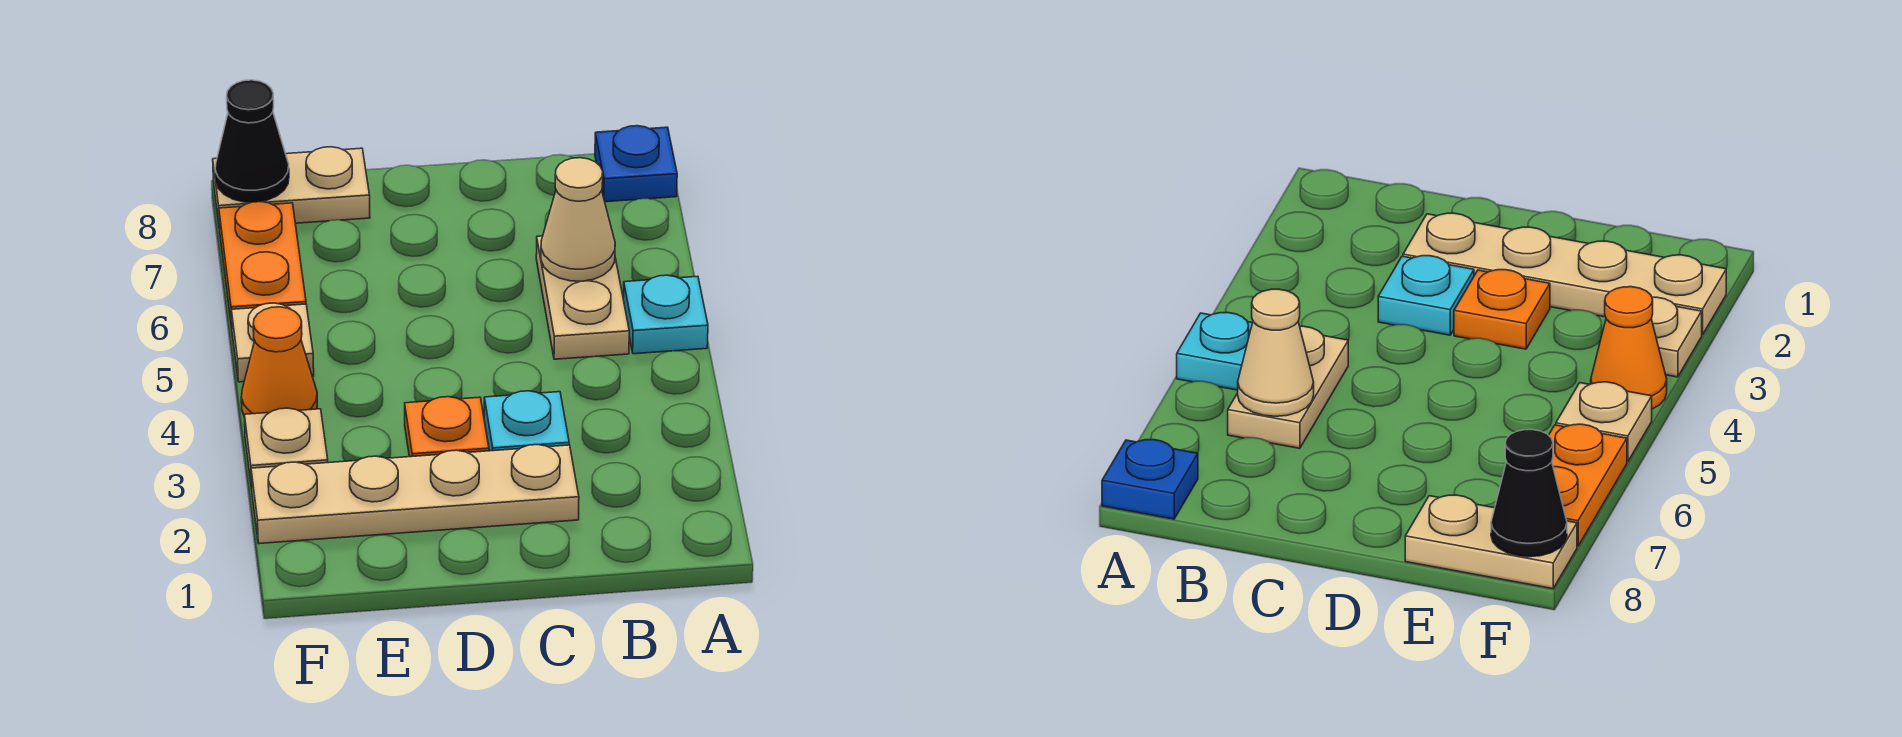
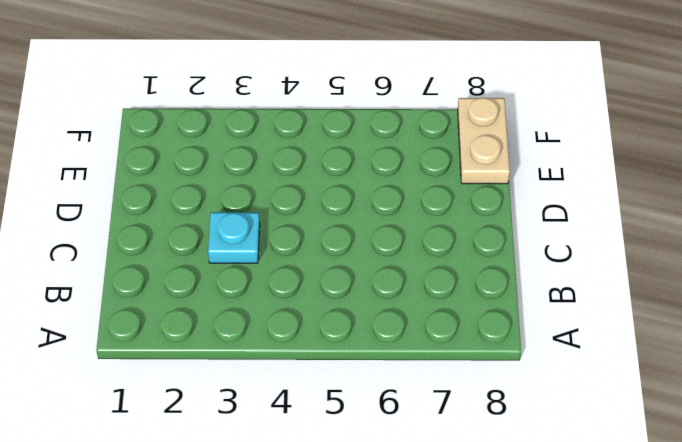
none -> cyan plate A5 level 1
none -> blue plate A8 level 1
none -> tan plate B5:B6 level 1

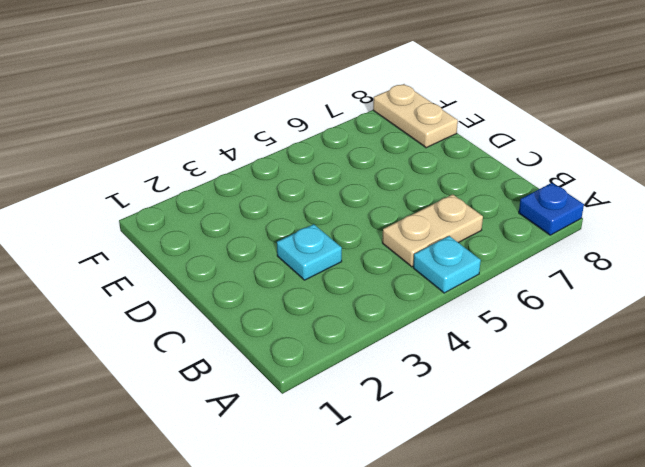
none -> tan plate C2:F2 level 1
none -> orange plate D3 level 1
none -> tan plate F3 level 1

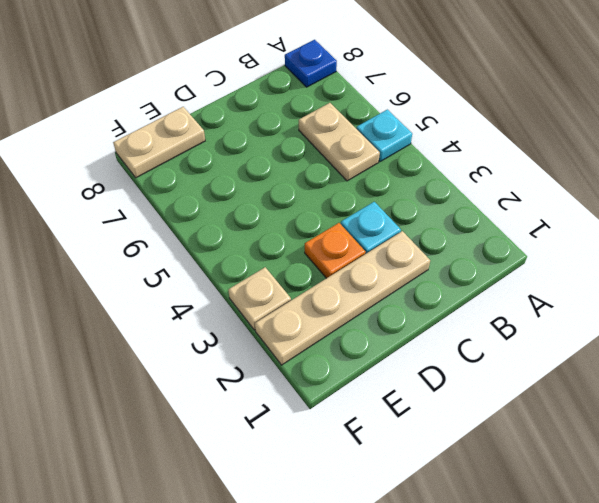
none -> orange cone F4 level 1
none -> tan plate F5 level 1
none -> orange plate F6:F7 level 1

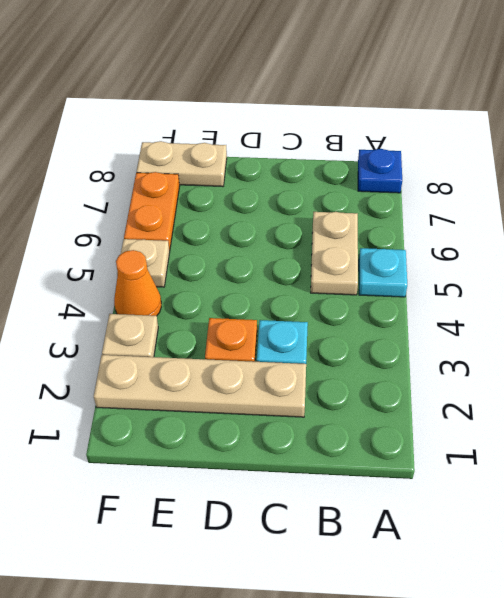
none -> tan cone B6 level 2
none -> black cone F8 level 2

